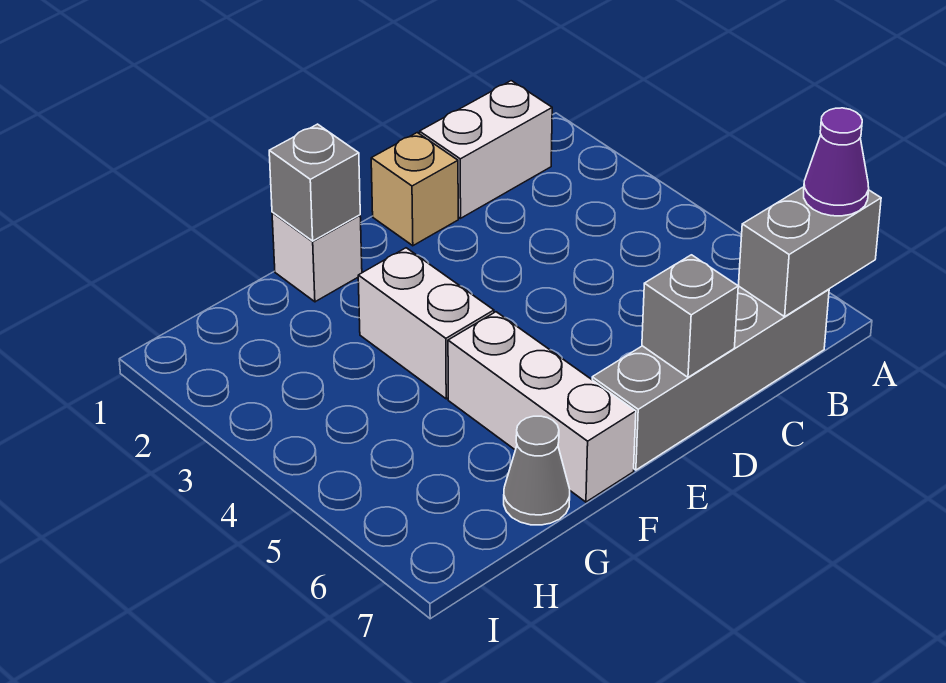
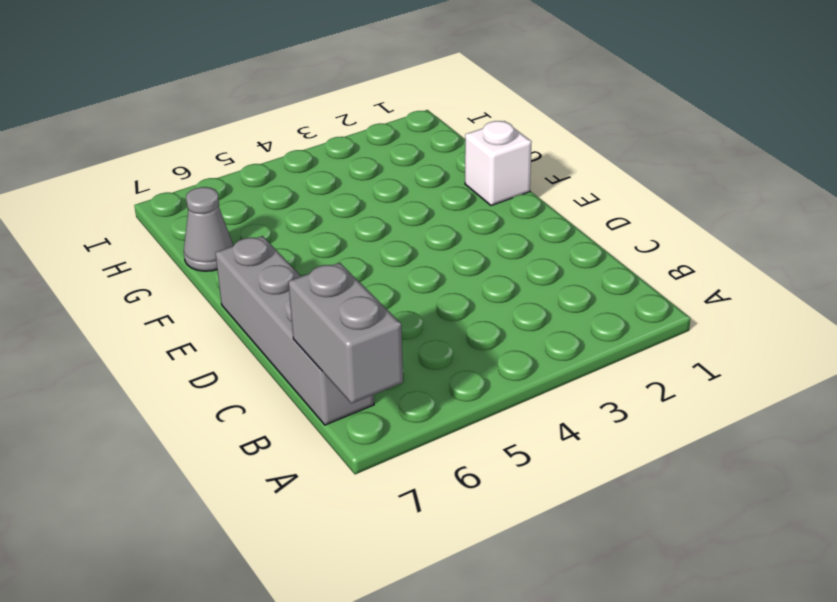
none -> white brick B1:C1 level 1
none -> tan brick D1 level 1

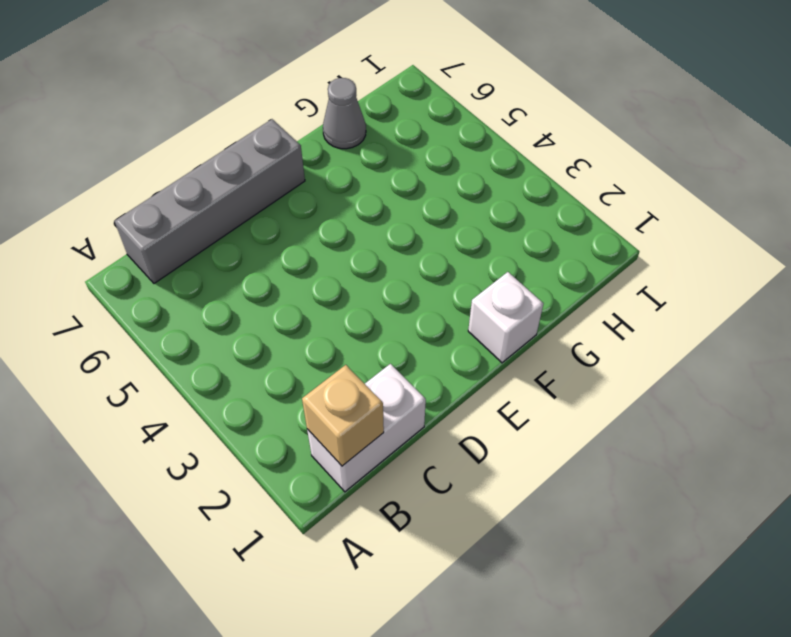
tan brick B1 level 2 -> tan brick D1 level 1
none -> white brick F3:F4 level 1
none -> white brick F5:F7 level 1

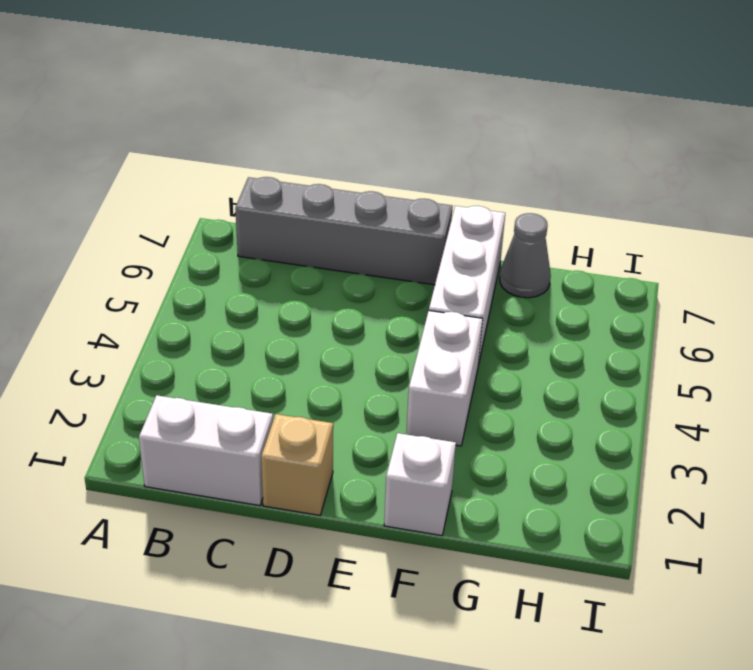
none -> grey brick A7:B7 level 2
none -> grey brick D7 level 2

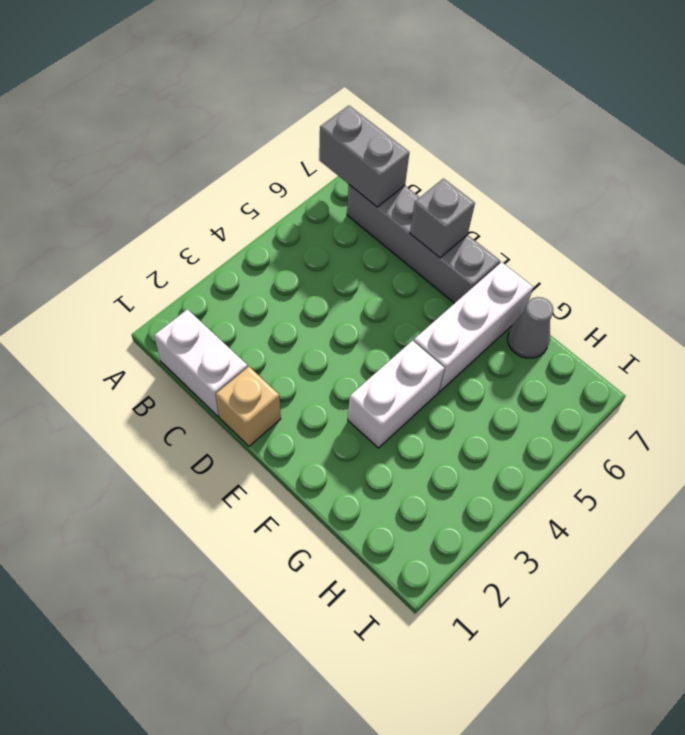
none -> white brick F1 level 1
none -> grey brick F1 level 2

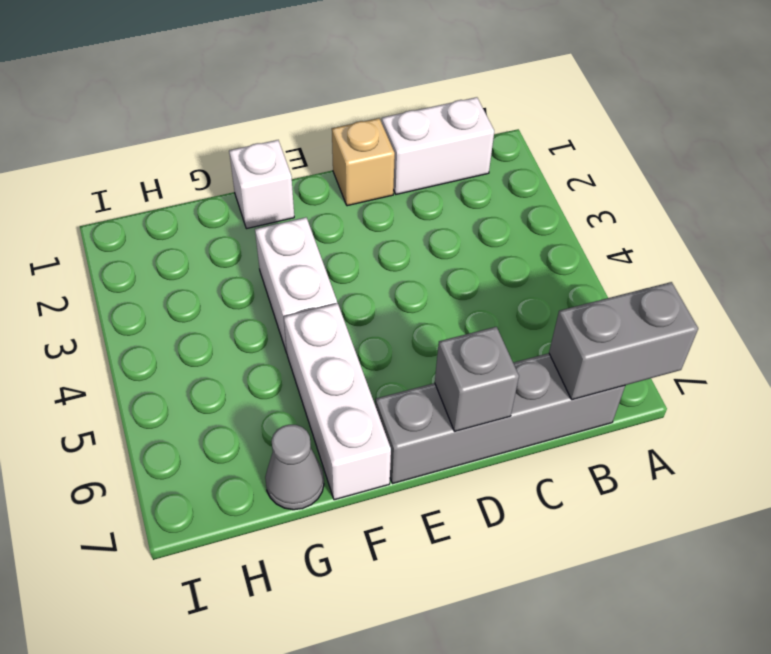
none -> grey brick F1 level 2
none -> purple cone A7 level 3

